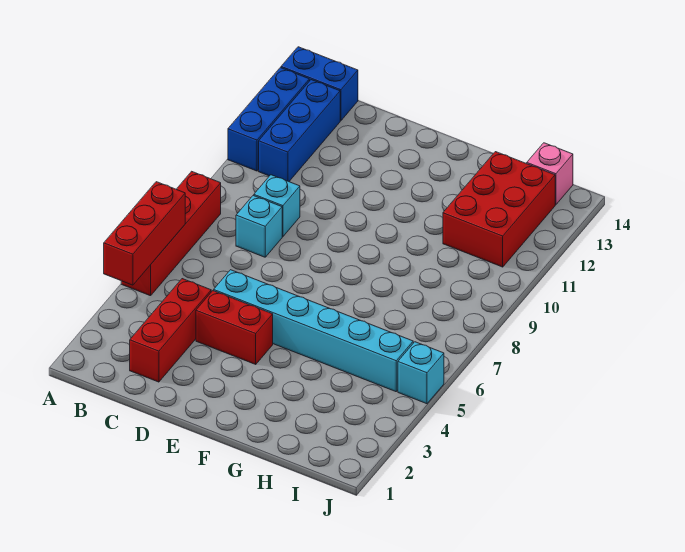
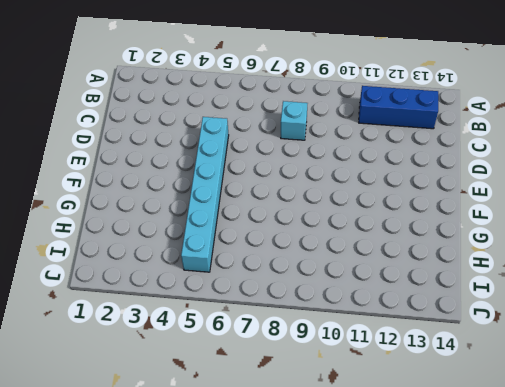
none -> red brick A5:A8 level 1
none -> blue brick A11:A13 level 1
none -> blue brick A14:B14 level 1

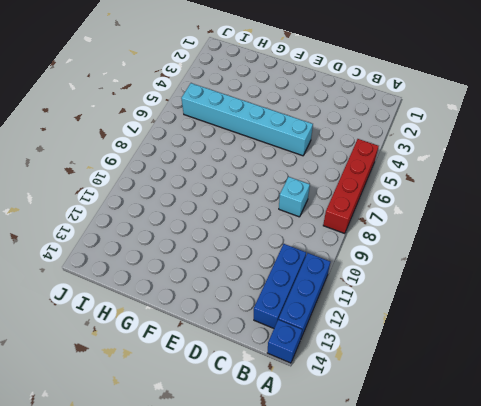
blue brick A14 level 1 -> blue brick A14:B14 level 1
none -> red brick C2:C4 level 1
none -> cyan brick C9 level 1
none -> red brick D4:E4 level 1

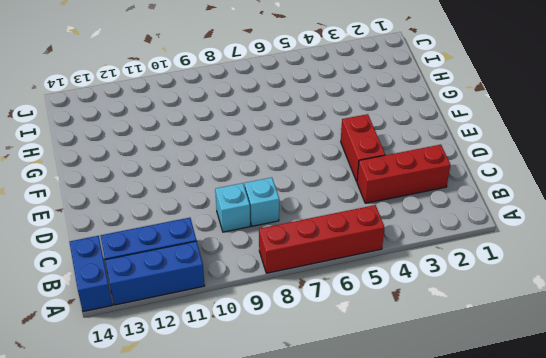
none -> cyan brick D5:I5 level 1
none -> red brick H11:I13 level 1
none -> pink brick I14 level 1

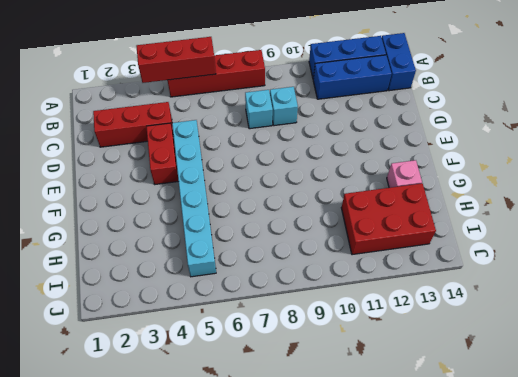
pink brick G13 level 1 -> pink brick I14 level 1
none -> cyan brick J5 level 1

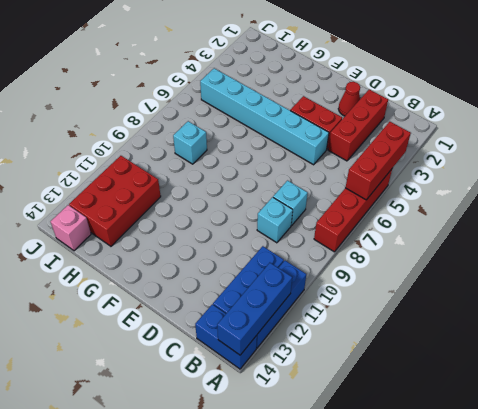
blue brick A12:A14 level 2 -> none
red cone D2 level 1 -> none
cyan brick H8 level 1 -> cyan brick J5 level 1

